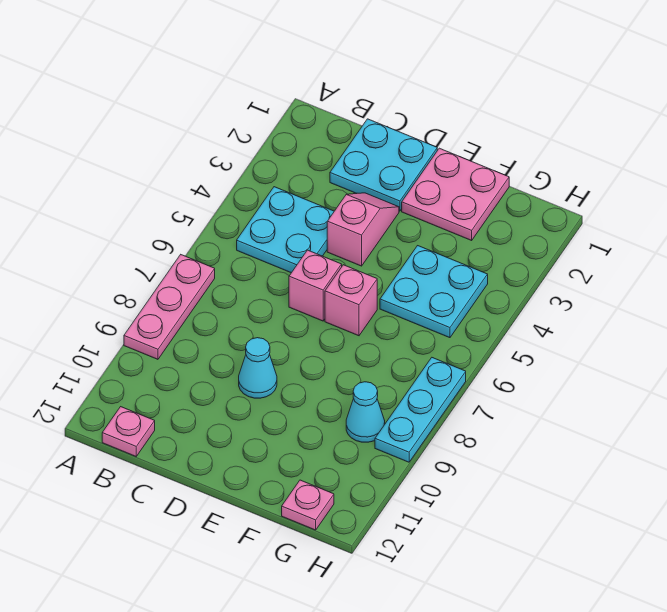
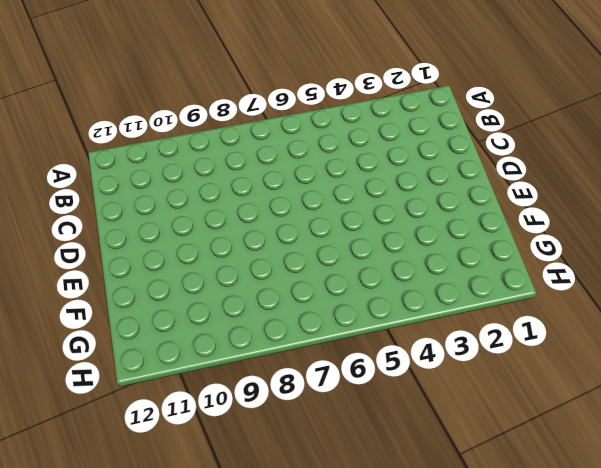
none -> pink plate A7:A9 level 1
none -> cyan plate B4:C5 level 1
none -> pink plate B12 level 1

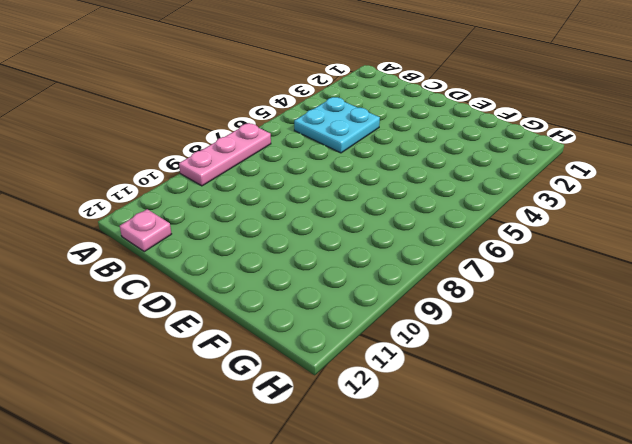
none -> cyan plate C1:D2 level 1
none -> pink slope D3:D4 level 1 top 4
none -> pink brick D6 level 1

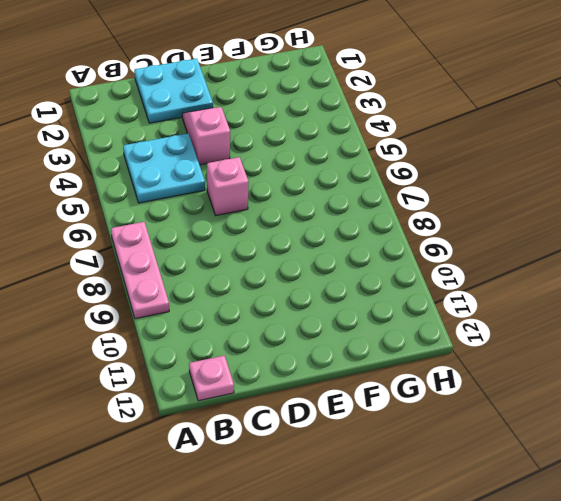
none -> cyan cone D9 level 1
none -> pink plate E1:F2 level 1
none -> pink brick E6 level 1

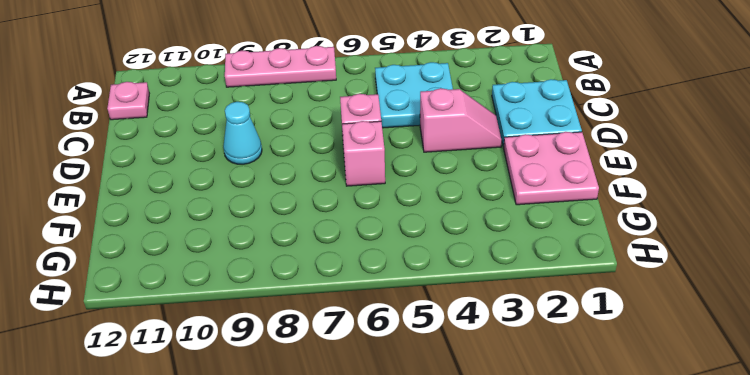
none -> cyan plate F4:G5 level 1
none -> cyan cone G9 level 1
none -> pink plate G12 level 1

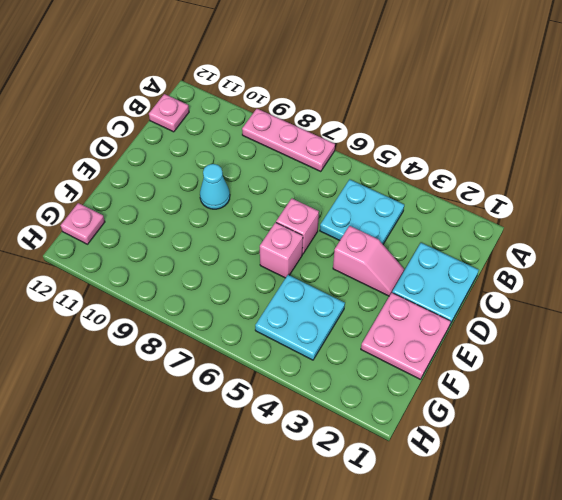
none -> cyan cone G9 level 1
none -> cyan plate H7:H9 level 1

